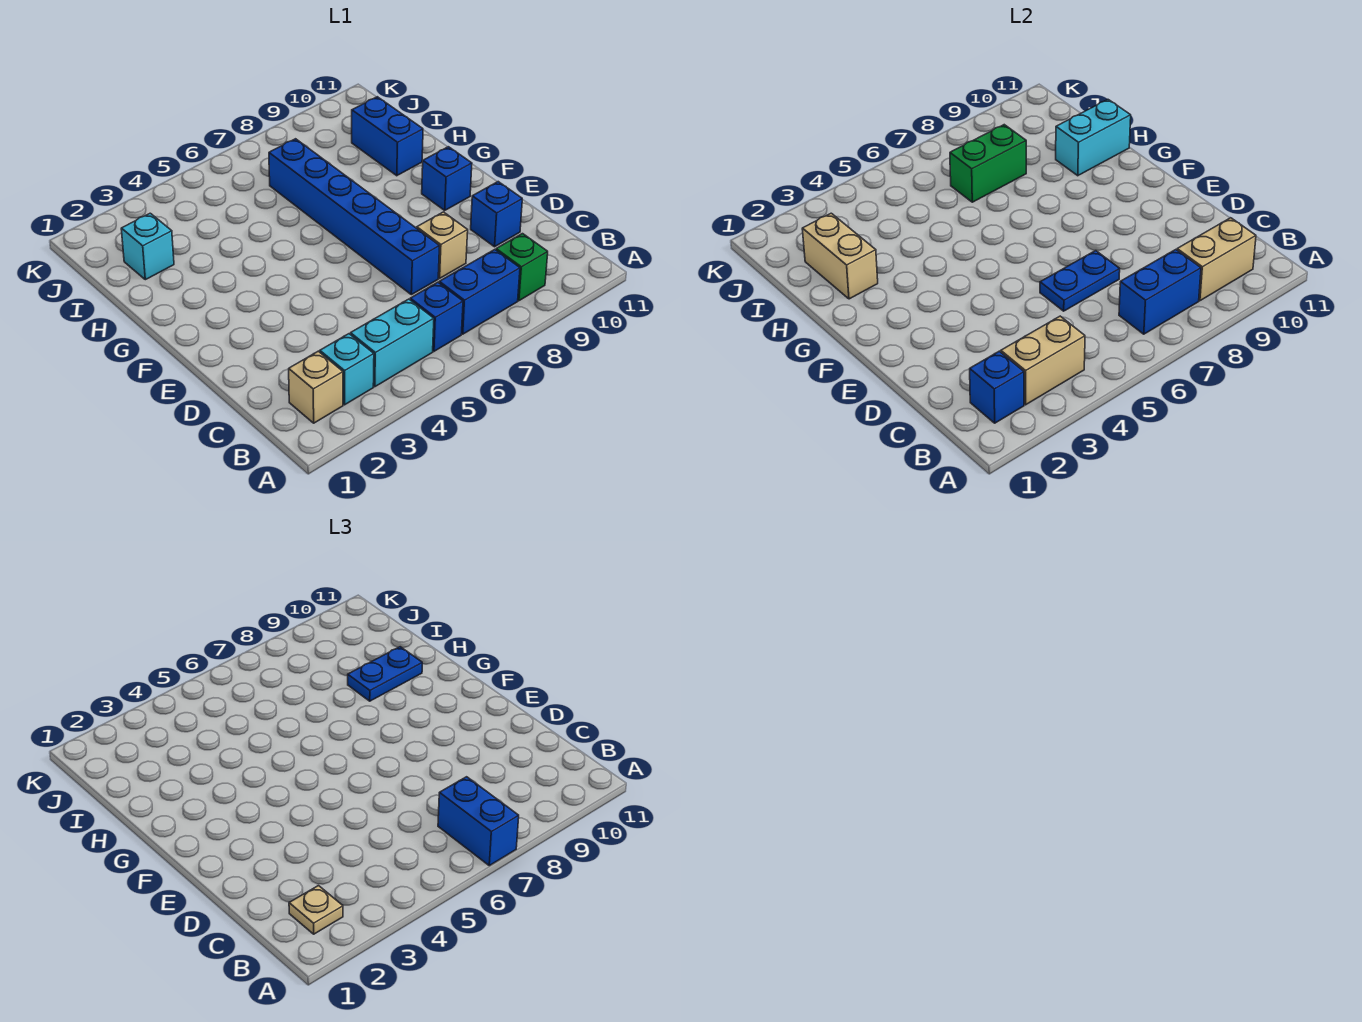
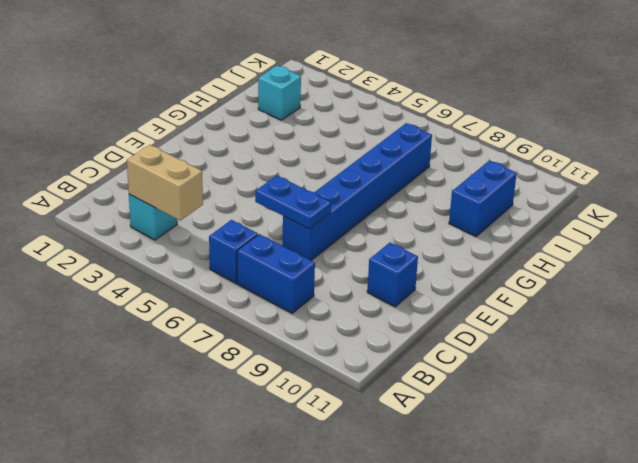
none -> tan brick B2 level 1
none -> cyan brick B4:B5 level 1
none -> green brick B9 level 1

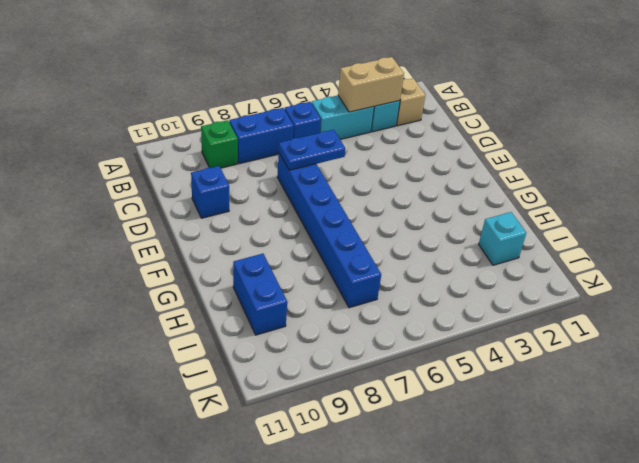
none -> tan brick D8 level 1
none -> blue brick F10 level 1
none -> blue brick B2 level 2

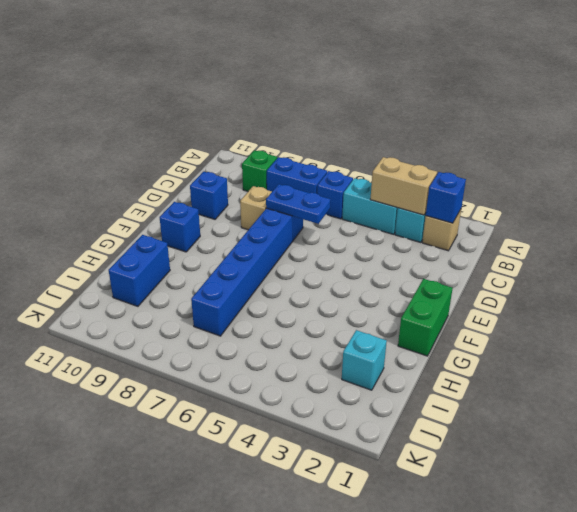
green brick F1:G1 level 1 -> green brick I7:I8 level 2
none -> blue brick B7:B8 level 2
none -> tan brick B9:B10 level 2
none -> tan brick H2:I2 level 2

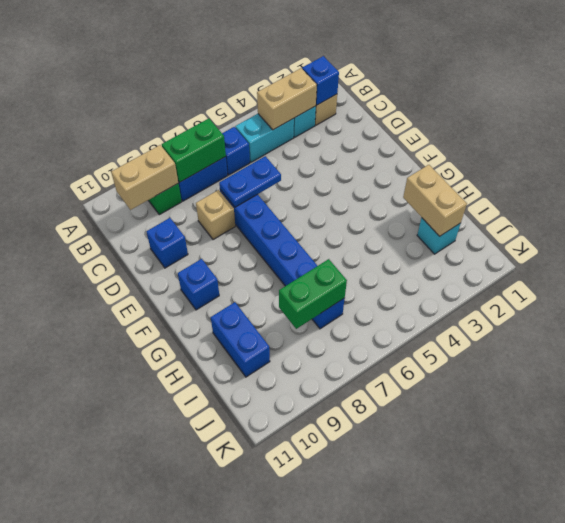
green brick B7:B8 level 2 -> blue brick B7:B8 level 2
none -> cyan brick H10:H11 level 2
none -> blue brick A7:B7 level 3
none -> tan plate B2 level 3

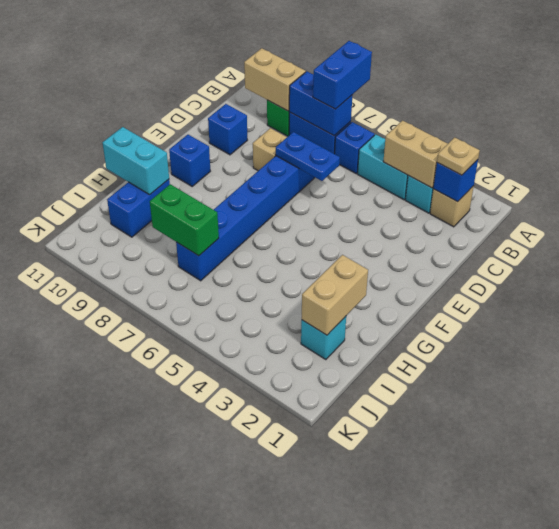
none -> blue plate H9:H10 level 3

